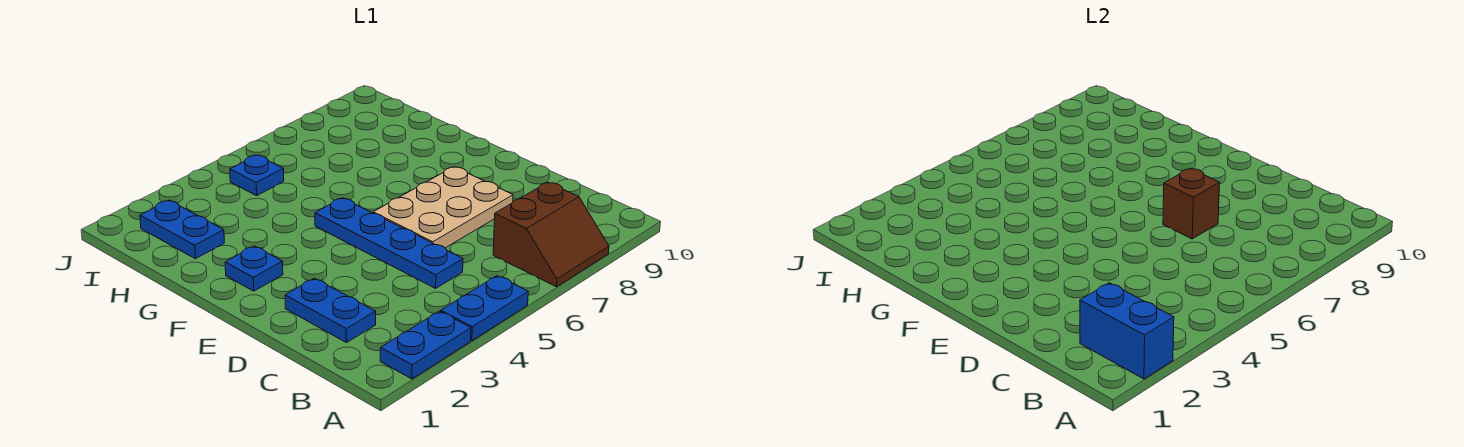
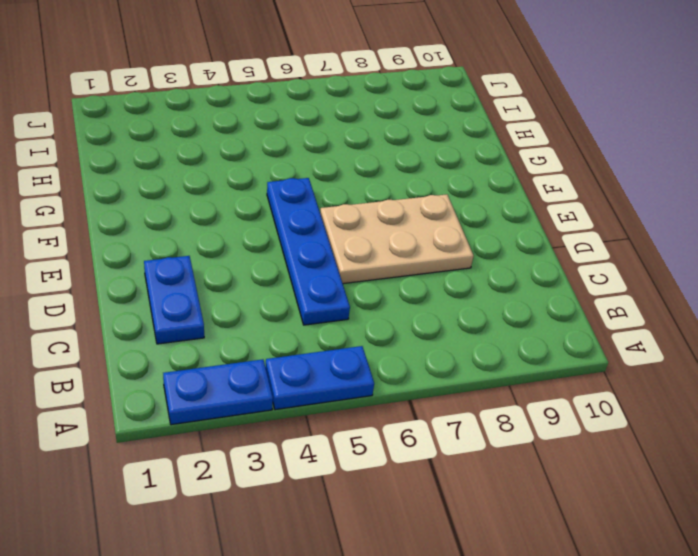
none -> brown slope A7:B8 level 1 top B
none -> blue plate F2 level 1

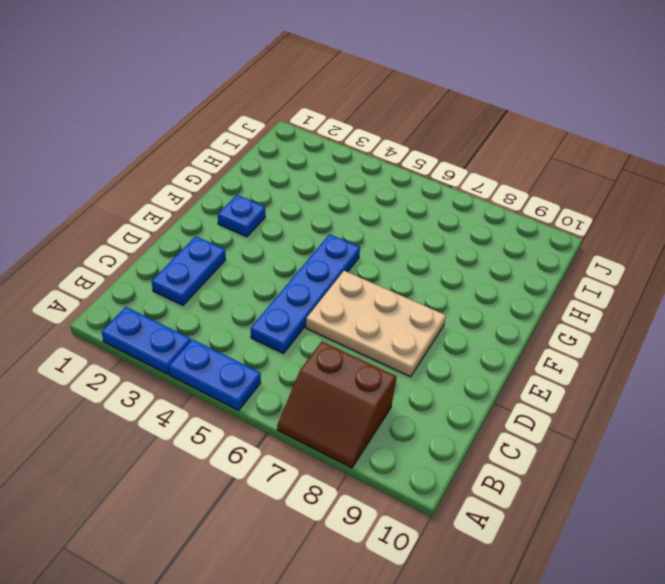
none -> blue plate H2:I2 level 1
none -> blue plate I5 level 1

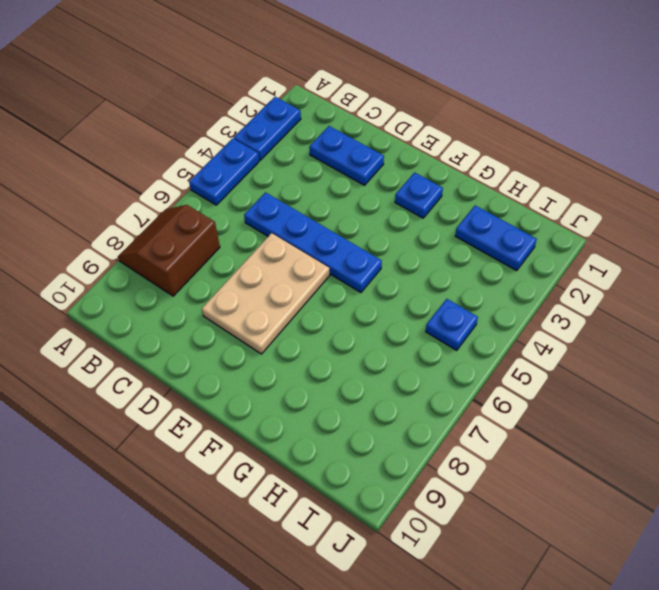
none -> blue brick A2:B2 level 2
none -> brown brick D7 level 2

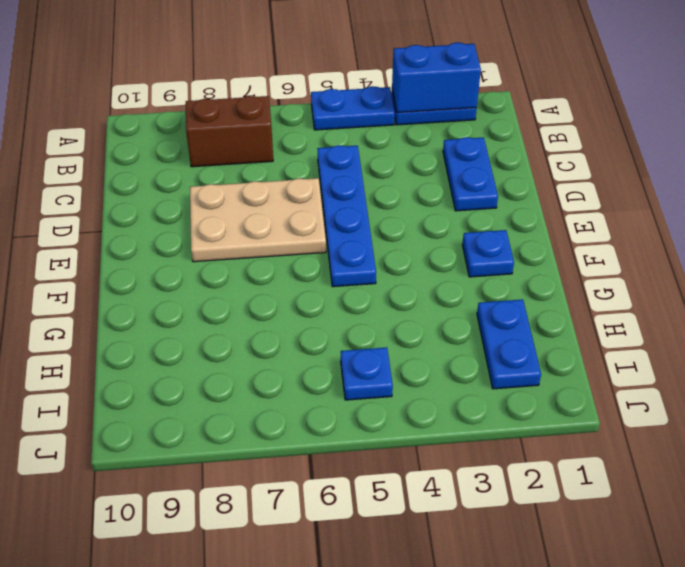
blue brick A2:A3 level 2 -> blue brick A2:B2 level 2
none -> brown brick D7 level 2

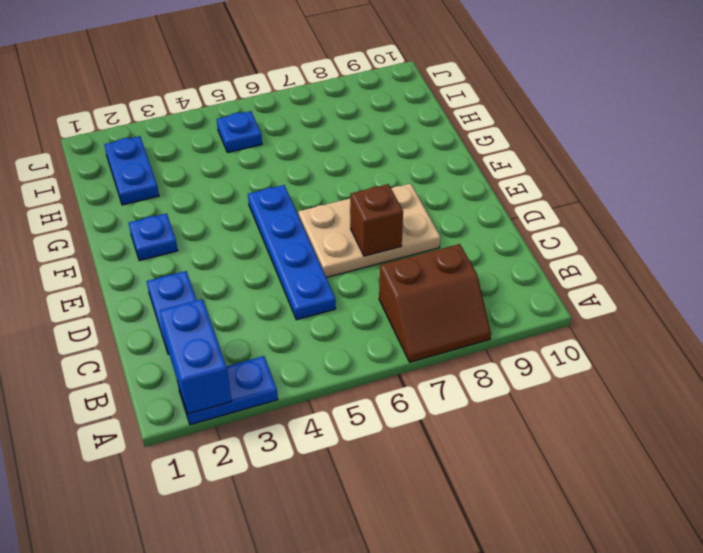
none -> blue plate A4:A5 level 1

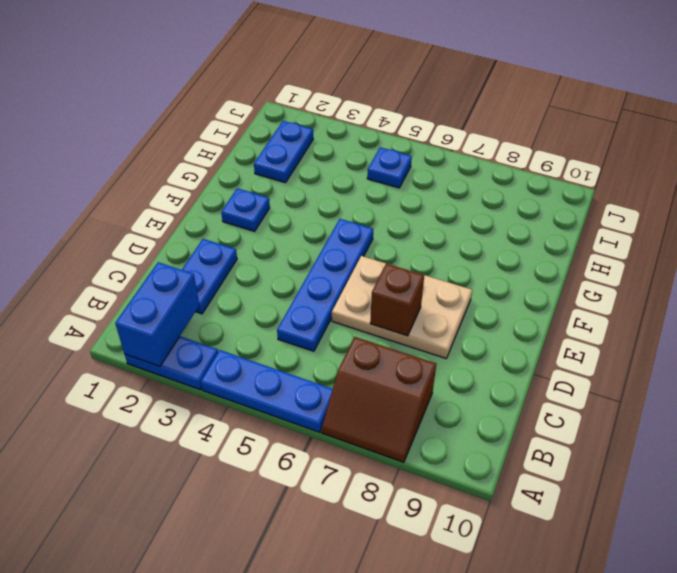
blue plate A4:A6 level 1 -> blue plate A4:A5 level 1

